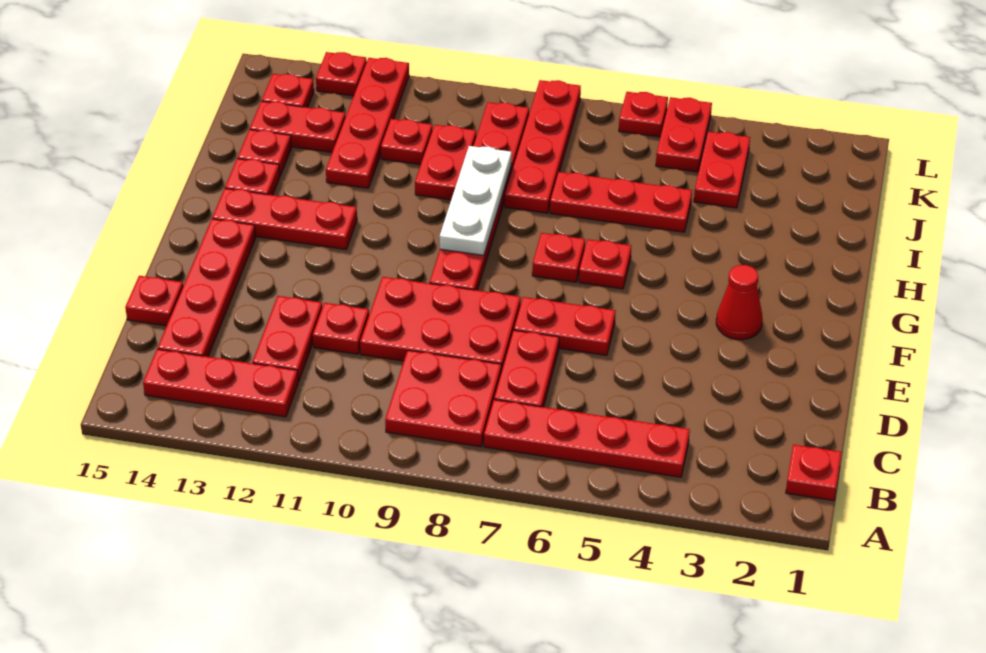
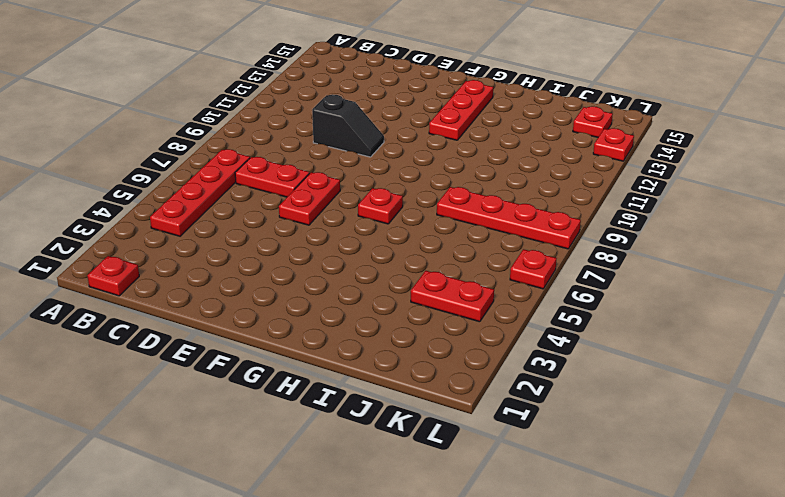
black slope D10:E10 level 1 top D -> red plate D8:E10 level 1
none -> red plate B8:C9 level 1
none -> red plate B12:B14 level 1
none -> red plate C12:D12 level 1
none -> red plate C14:F14 level 1

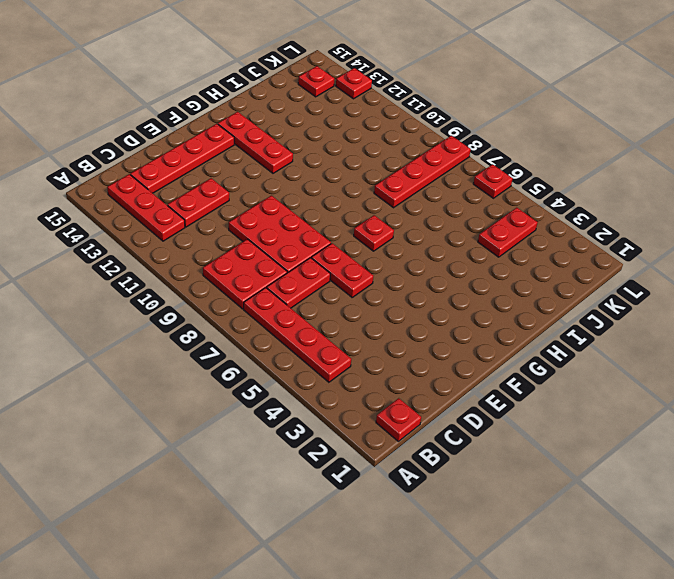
none -> red plate D11 level 1
none -> red plate D15 level 1
none -> red cone F3 level 1
none -> red plate F9:K9 level 1

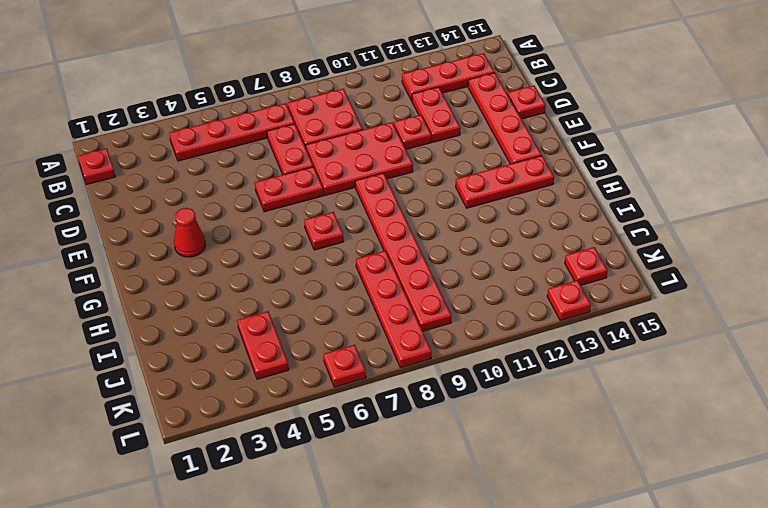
none -> red plate G6 level 1
none -> red plate H14 level 1
none -> red plate I5:I7 level 1
none -> red plate I10:J10 level 1

